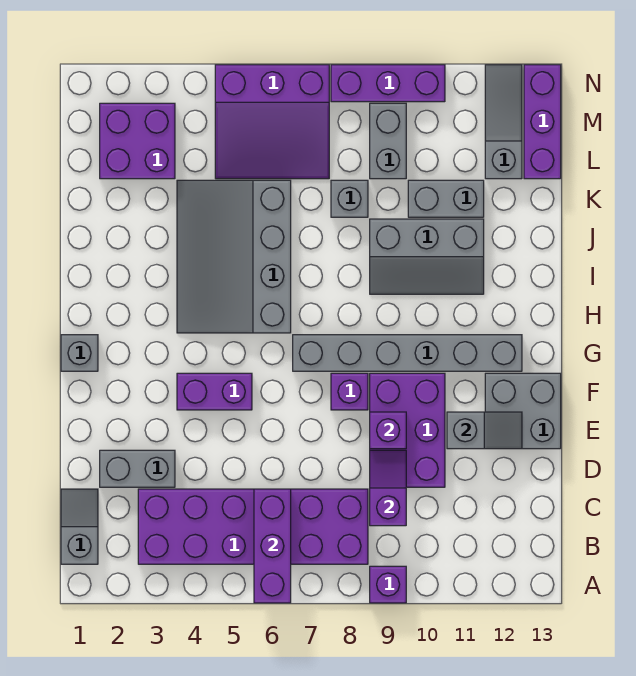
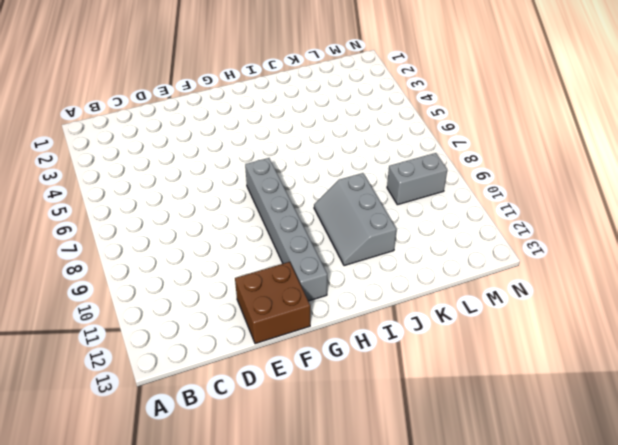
brown brick E12:F13 level 1 -> grey brick E12:F13 level 1
none -> purple brick A9 level 1
none -> grey slope B1:C1 level 1 top B
none -> purple brick B3:C8 level 1

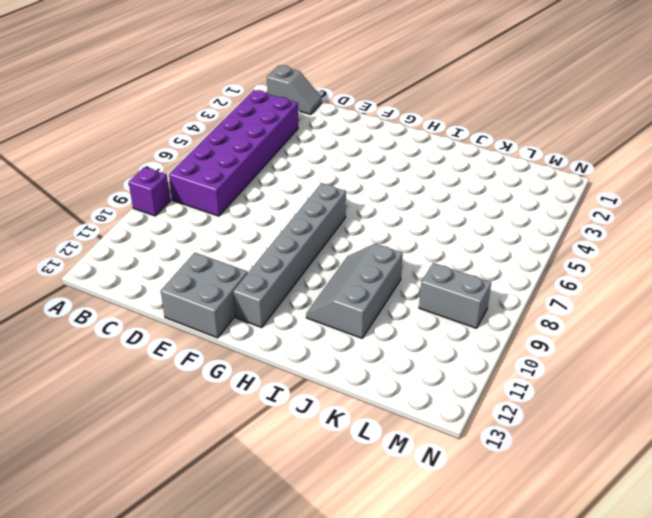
none -> grey brick D2:D3 level 1
none -> purple brick D9:F10 level 1
none -> purple brick F4:F5 level 1

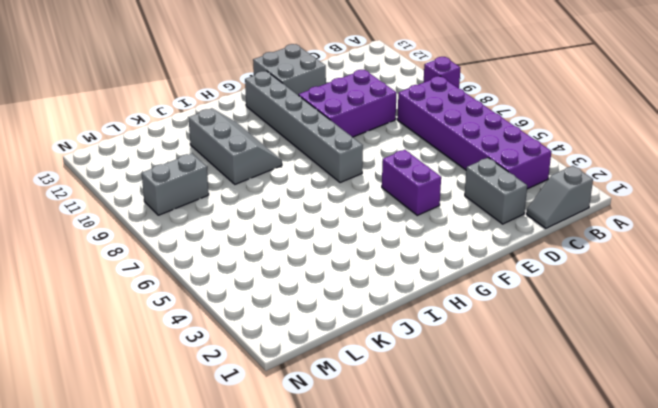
none -> purple brick F8 level 1
none -> grey brick G1 level 1
none -> grey slope H4:K6 level 1 top 6

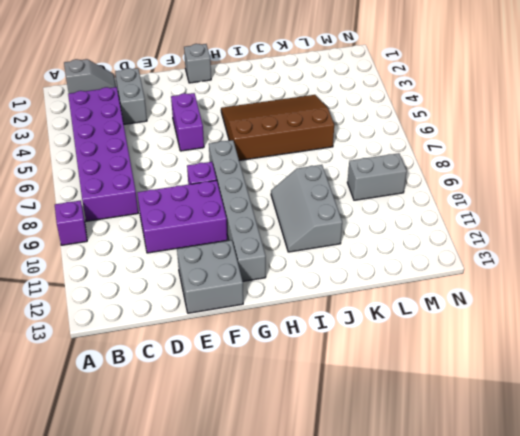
brown slope H4:K6 level 1 top 6 -> grey slope H4:K6 level 1 top 6
none -> grey brick K8 level 1
none -> grey brick K10:K11 level 1
none -> purple brick L2:M3 level 1

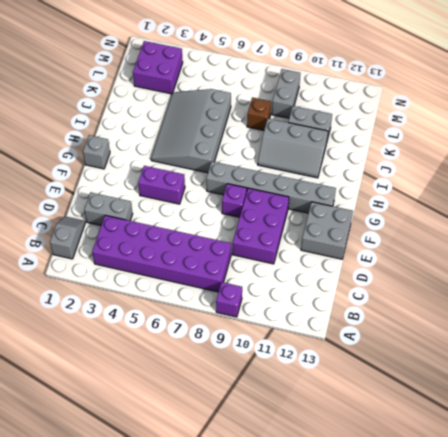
brown brick K8 level 1 -> grey brick K8 level 1
none -> purple slope L5:N7 level 1 top N
none -> grey slope L12:N12 level 1 top L
none -> purple brick L13:N13 level 1

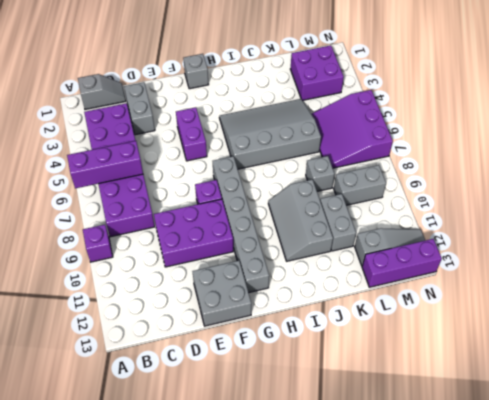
none -> purple brick N8:N10 level 1
none -> purple slope C9:D9 level 2 top C
none -> purple brick E9 level 2

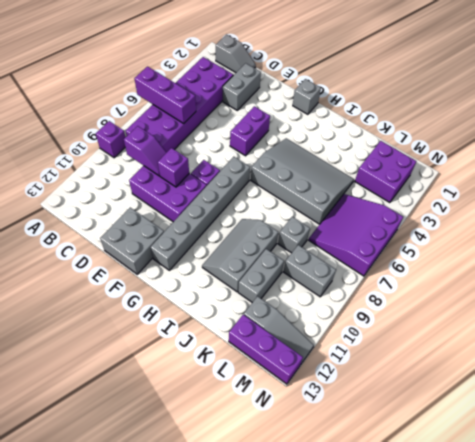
none -> purple brick N8:N10 level 1
none -> grey slope E11:E12 level 2 top 11

